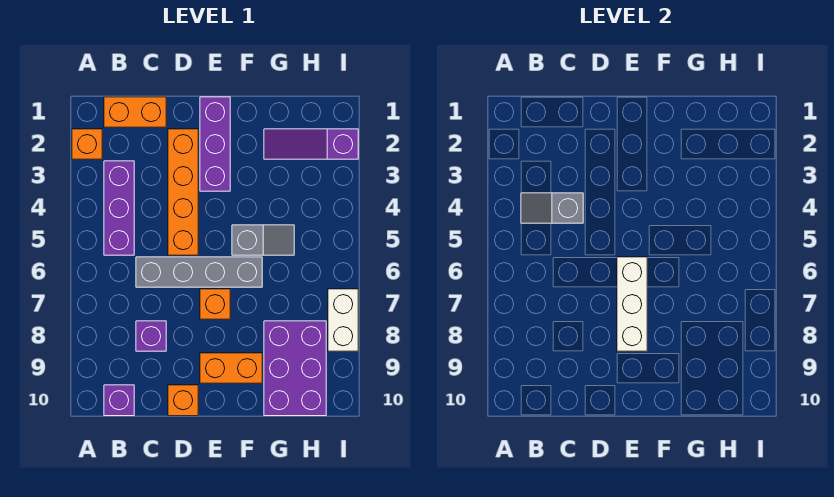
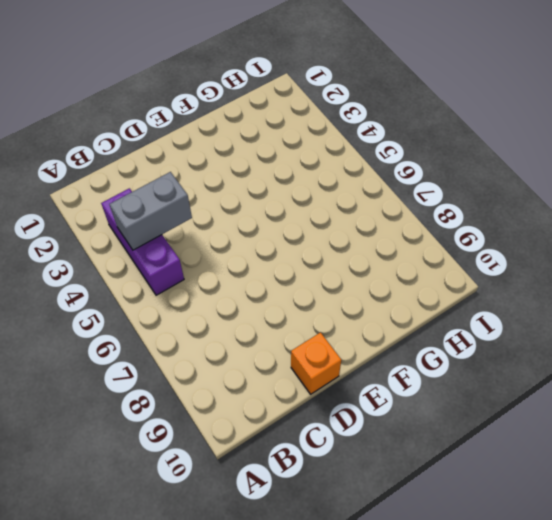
grey brick B4:C4 level 2 -> grey slope B4:C4 level 2 top C
none -> orange brick A2 level 1
none -> orange brick B1:C1 level 1
none -> purple brick B10 level 1

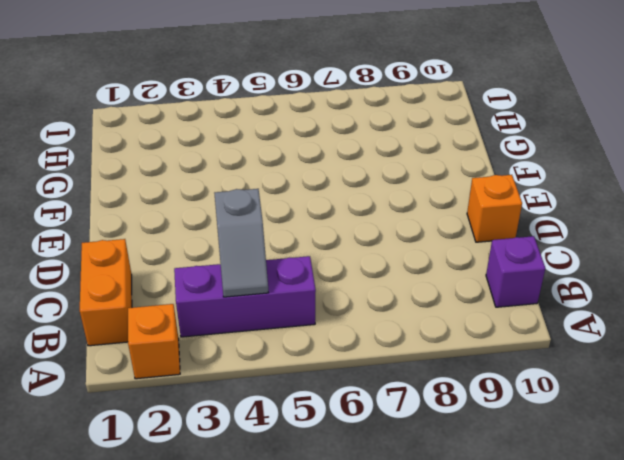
none -> grey brick C6:F6 level 1
none -> purple brick C8 level 1
none -> orange brick D2:D5 level 1

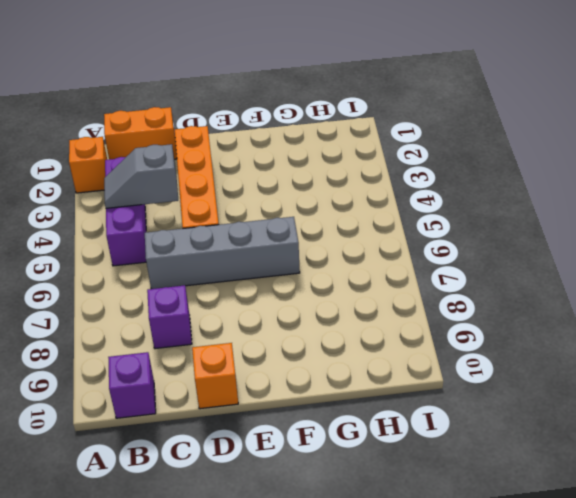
none -> purple brick E1:E3 level 1
none -> orange brick E7 level 1
none -> orange brick E9:F9 level 1

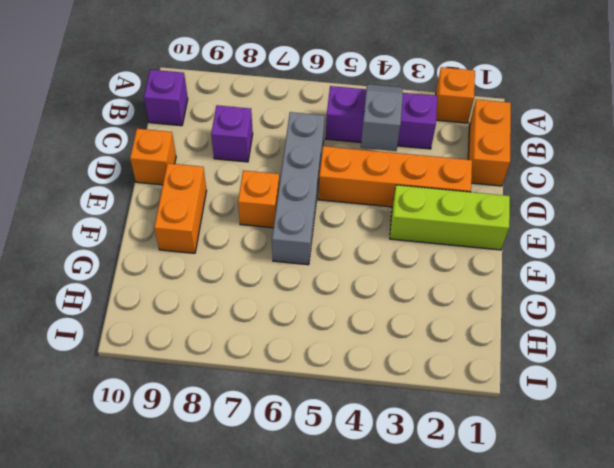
lime brick E1:E3 level 1 -> purple brick E1:E3 level 1
none -> grey slope F5:G5 level 1 top F
none -> purple slope G2:I2 level 1 top I
none -> purple brick G8:H10 level 1

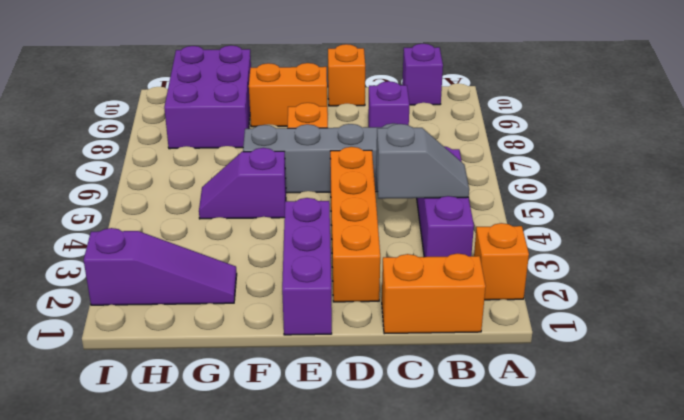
purple slope F5:G5 level 1 top F -> grey slope F5:G5 level 1 top F
none -> white brick I7:I8 level 1
none -> white brick E6:E8 level 2

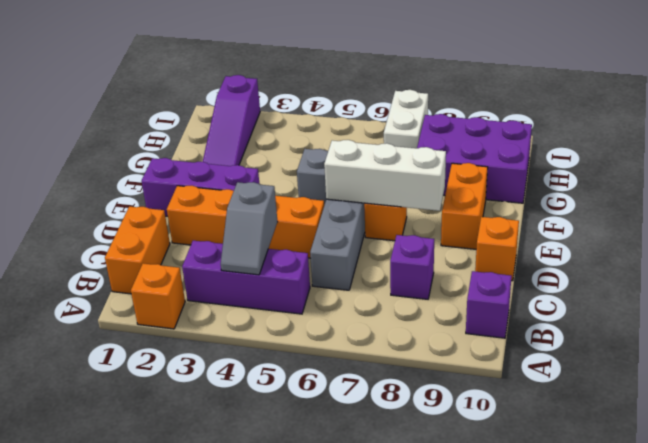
white brick H7:I7 level 1 -> white brick I7:I8 level 1

